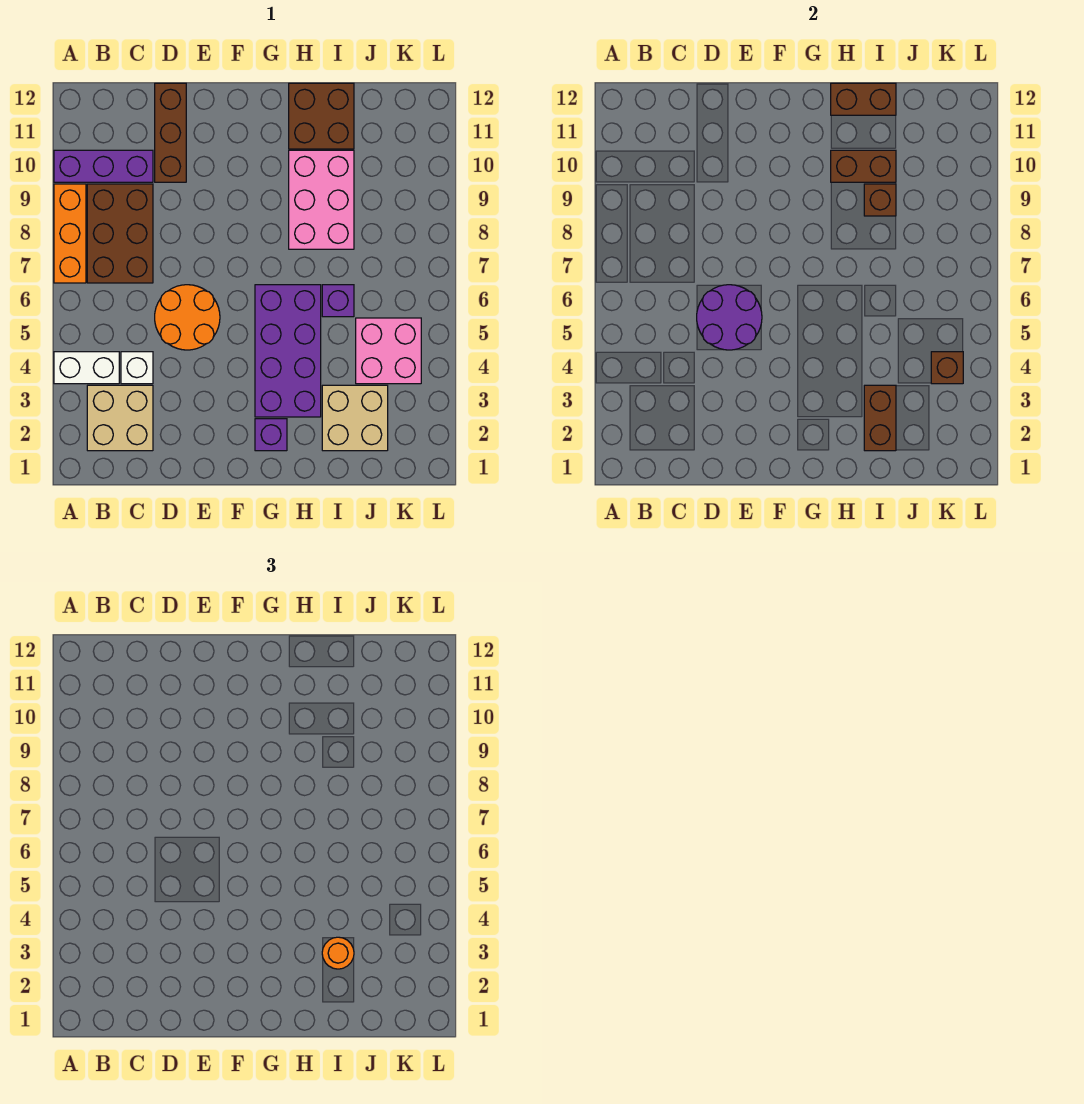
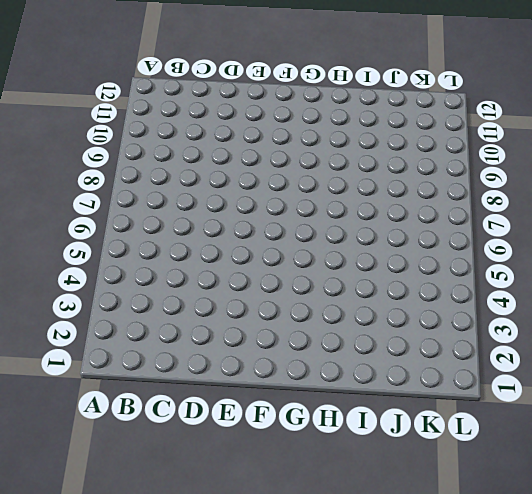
none -> white brick A4:B4 level 1
none -> orange brick A7:A9 level 1
none -> purple brick A10:C10 level 1

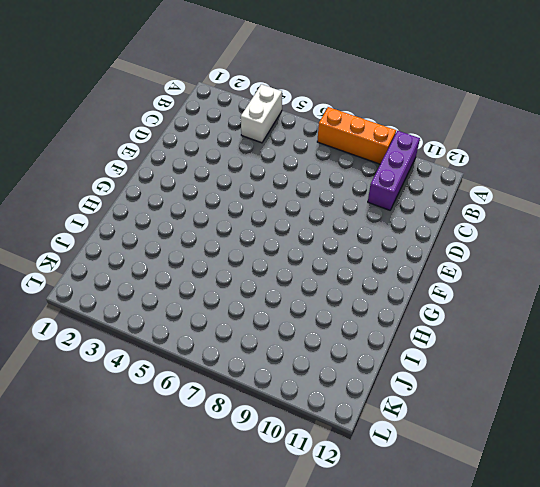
none -> tan brick B2:C3 level 1
none -> brown brick B7:C9 level 1
none -> white brick C4 level 1

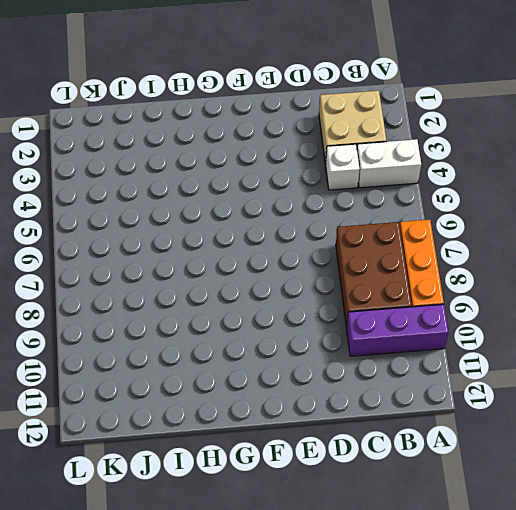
none -> orange round brick D5:E6 level 1
none -> brown brick D10:D12 level 1
none -> purple brick G2 level 1

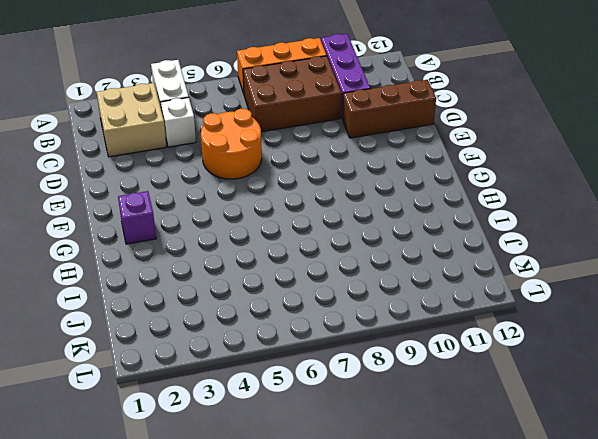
none -> purple brick G3:H6 level 1
none -> pink brick H8:I10 level 1
none -> brown brick H11:I12 level 1

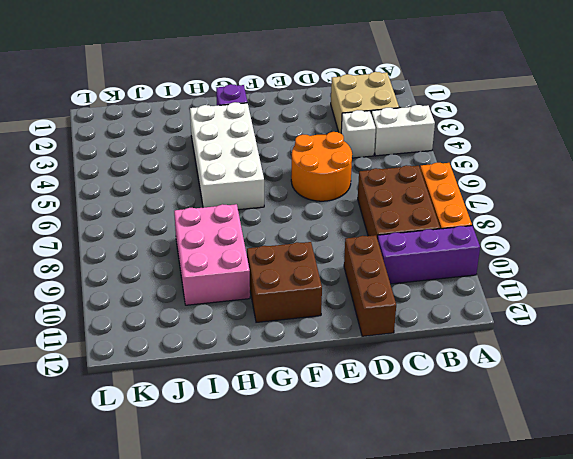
brown brick F10:G11 level 1 -> brown brick H11:I12 level 1
white brick G3:H6 level 1 -> purple brick G3:H6 level 1
none -> tan brick I2:J3 level 1
none -> purple brick I6 level 1
none -> pink brick J4:K5 level 1

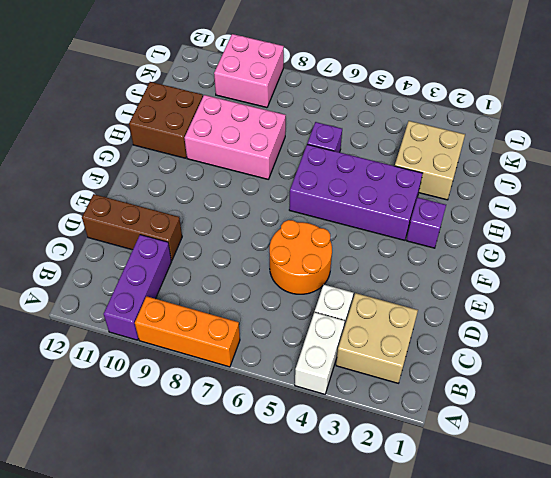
pink brick K9:L10 level 1 -> pink brick J4:K5 level 1
none -> brown brick B7:C9 level 1
none -> purple round brick D5:E6 level 2
none -> brown brick H10:I10 level 2

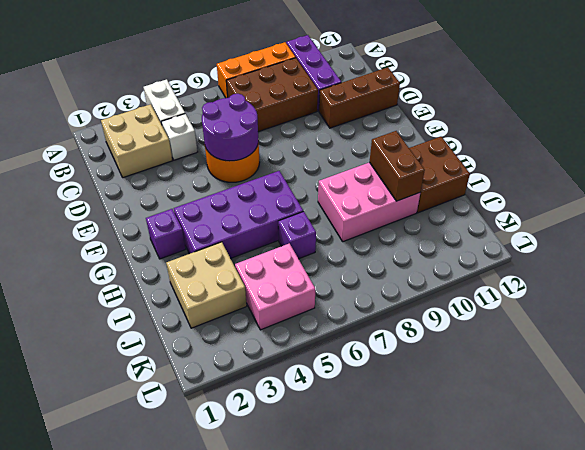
none -> brown brick H12:I12 level 2
none -> brown brick I2:I3 level 2
none -> brown brick I9 level 2

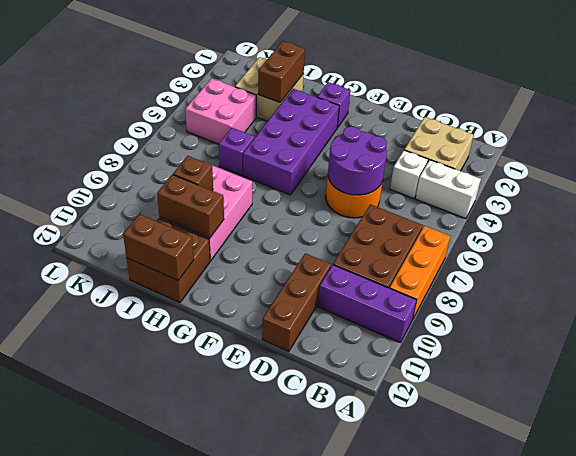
none -> brown brick K4 level 2
none -> orange round brick I3 level 3

